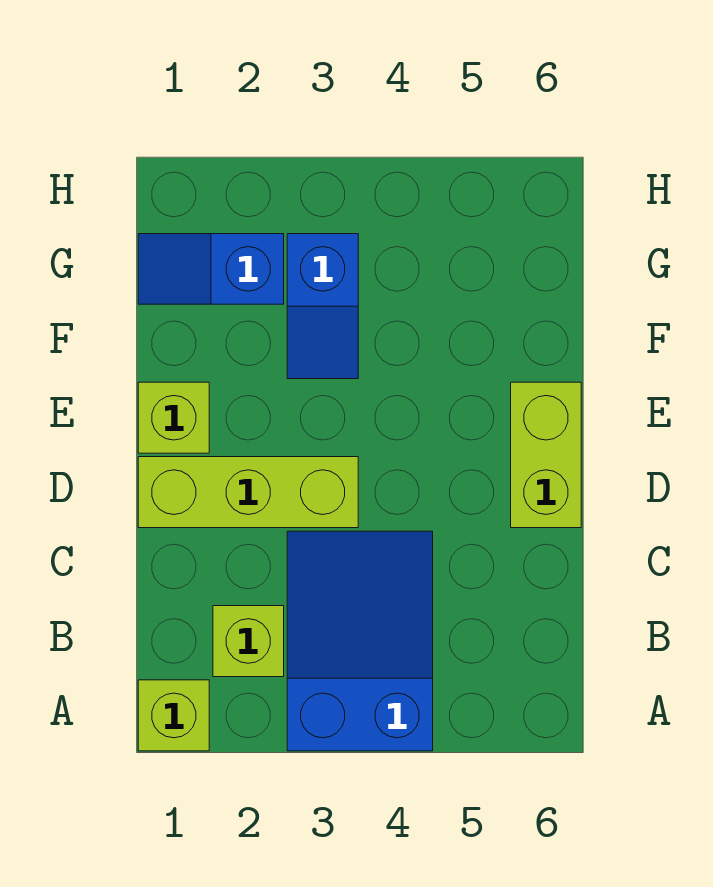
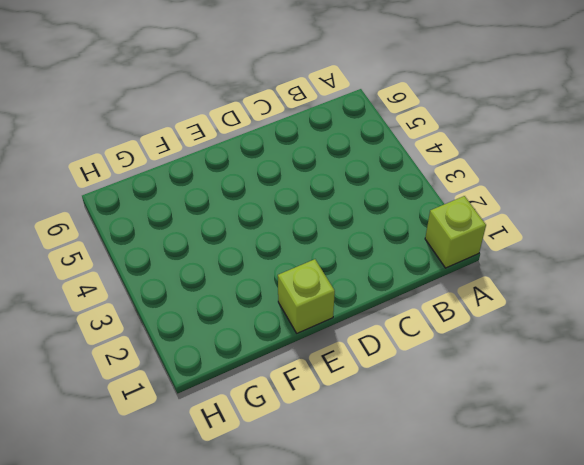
none -> blue slope A3:C4 level 1 top A
none -> lime brick B2 level 1

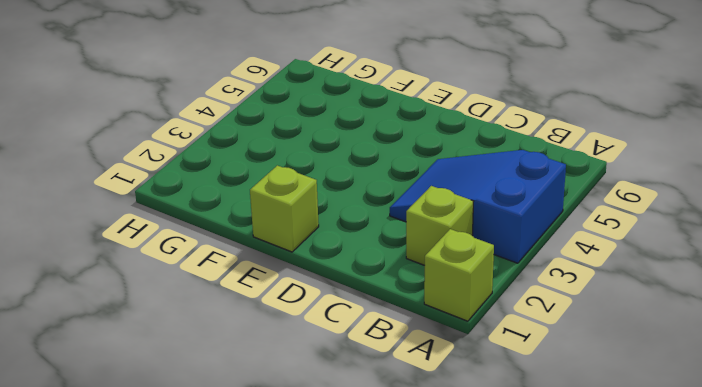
none -> lime brick D1:D3 level 1
none -> lime brick D6:E6 level 1

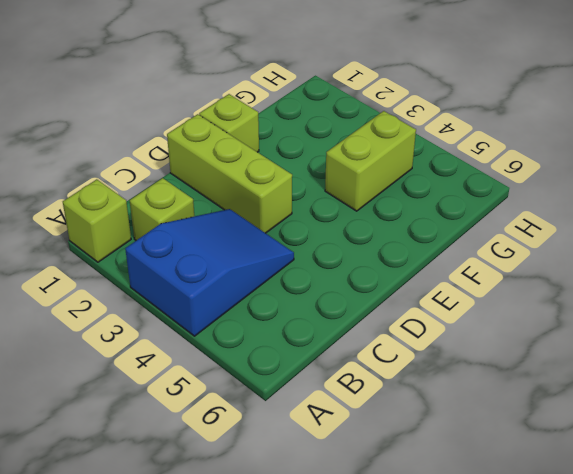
lime brick F4:G4 level 1 -> lime brick D6:E6 level 1
none -> blue slope F3:G3 level 1 top G
none -> blue slope G1:G2 level 1 top 2

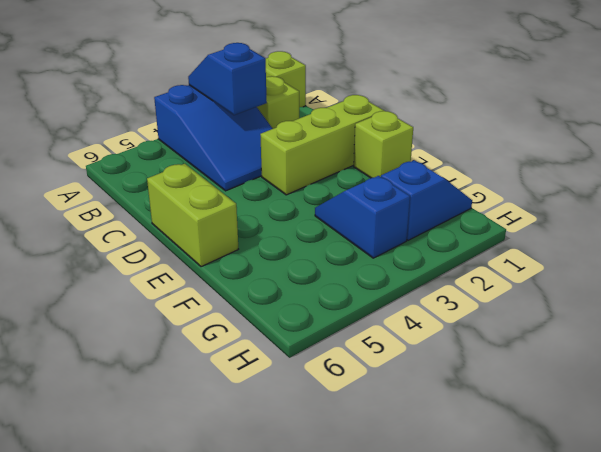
blue slope A3:B3 level 2 top B -> none

